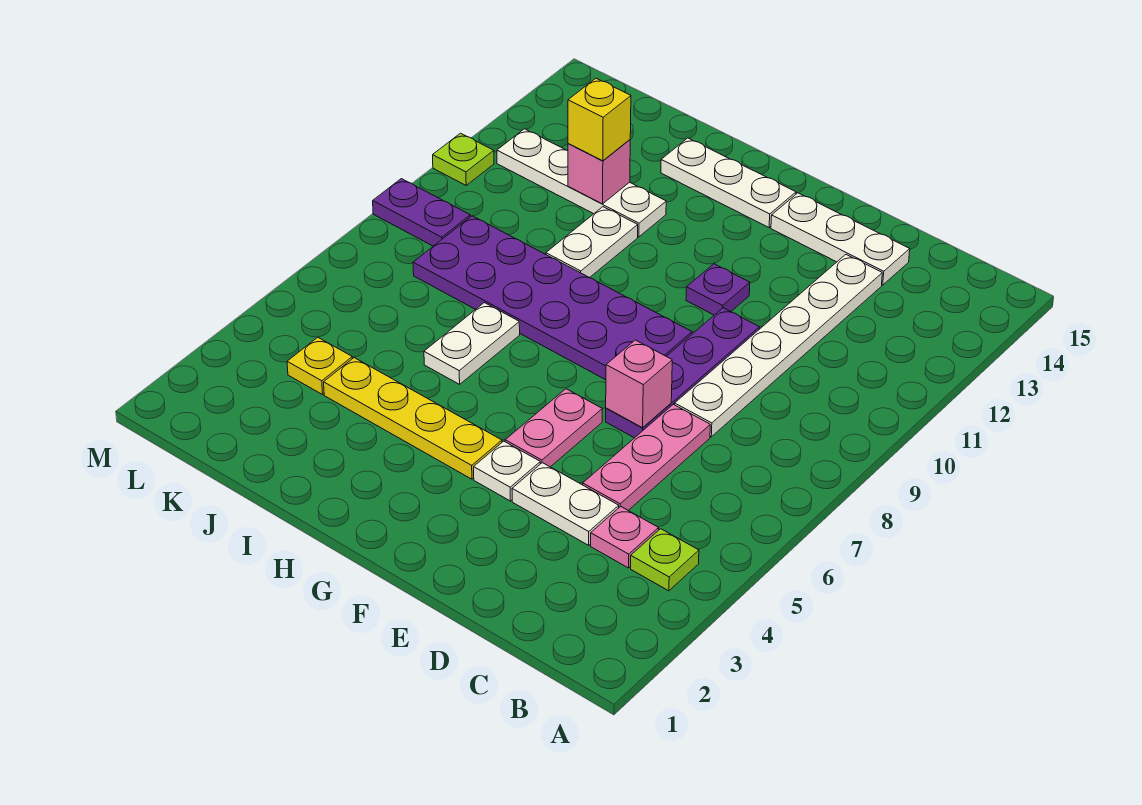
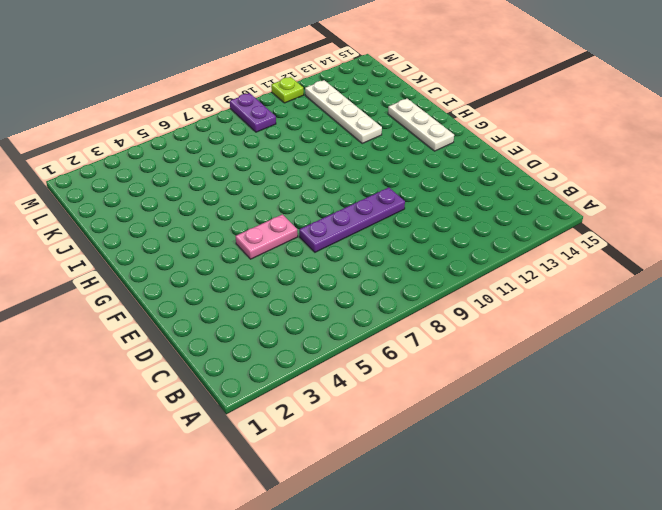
none -> lime plate B4 level 1
none -> pink plate C4 level 1
none -> white plate D4:E4 level 1

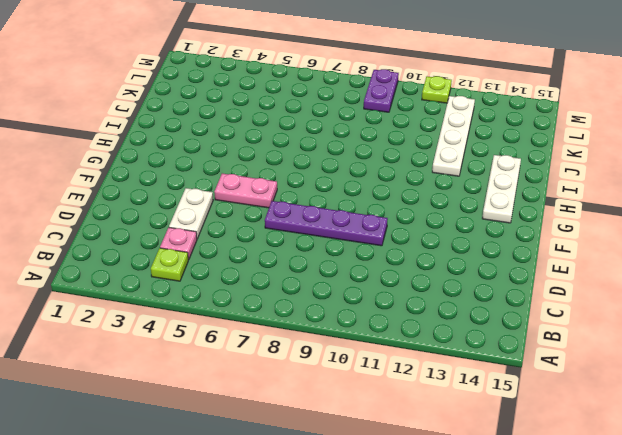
none -> pink plate D5:D7 level 1
none -> white plate D8:D13 level 1
none -> white plate D14:F14 level 1

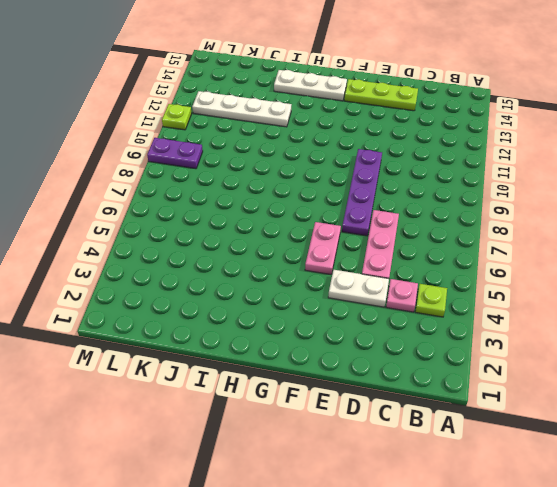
lime plate D14:F14 level 1 -> white plate D14:F14 level 1
none -> white plate D8:D13 level 1
none -> white plate F4 level 1
none -> purple plate F8:K9 level 1

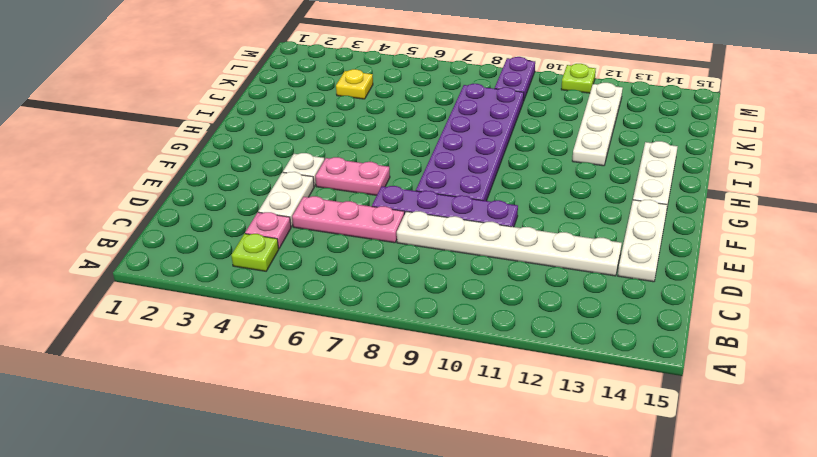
none -> purple plate F11 level 1
none -> yellow plate G4:J4 level 1
none -> white plate I6:I7 level 1

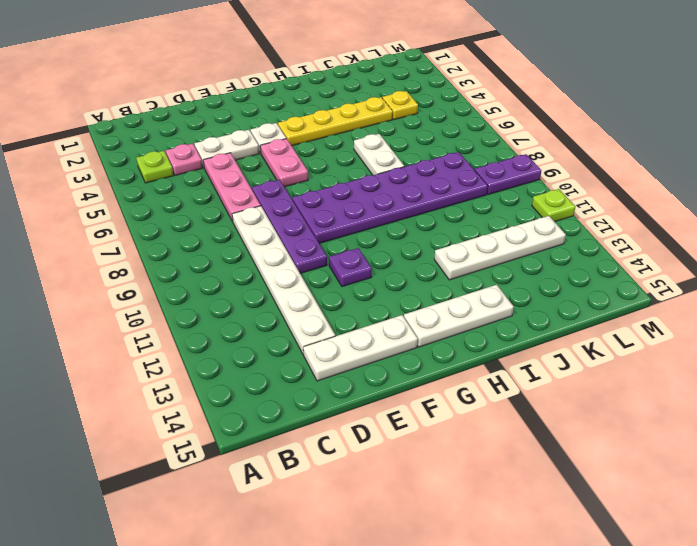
none -> white plate I10:I11 level 1
none -> pink brick E7 level 2
none -> pink brick J12 level 2

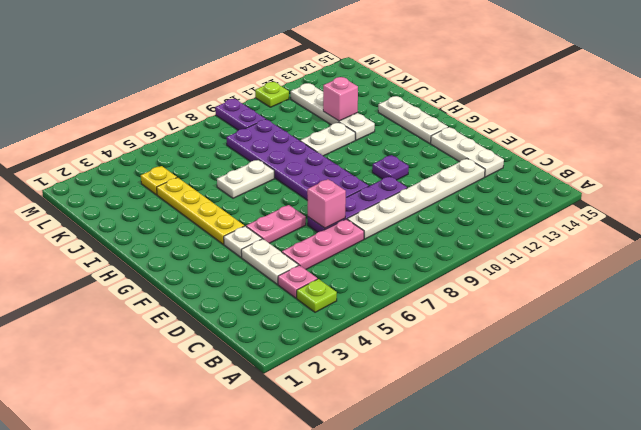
none -> yellow brick J12 level 3

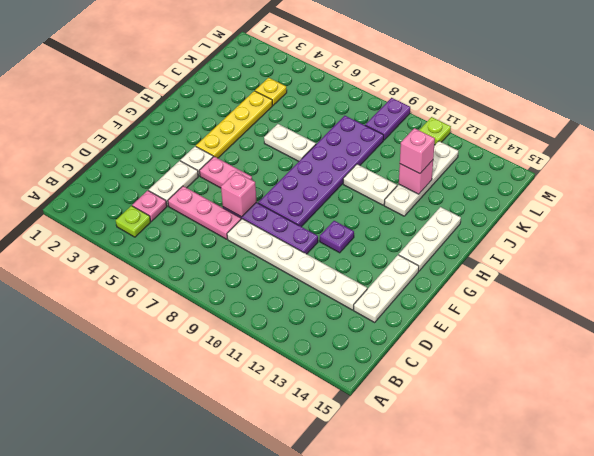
pink brick J12 level 3 -> yellow brick J12 level 3

